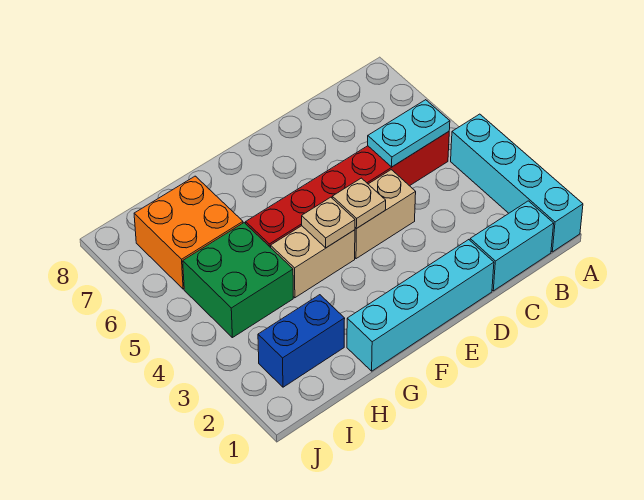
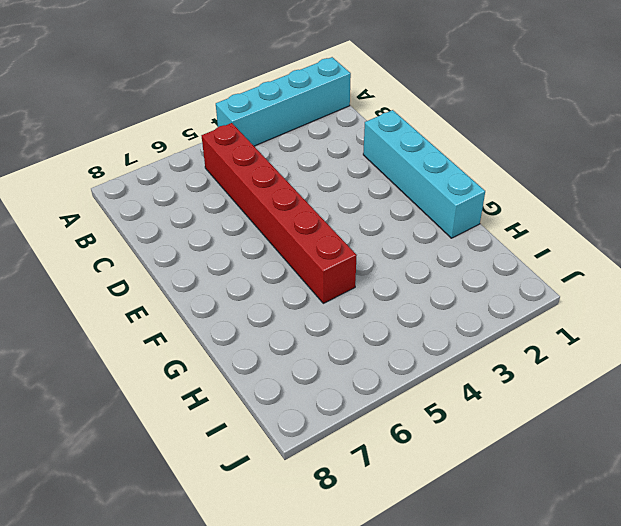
none -> cyan brick B1:C1 level 1
none -> tan brick D4:E4 level 1
none -> tan brick F4:G4 level 1

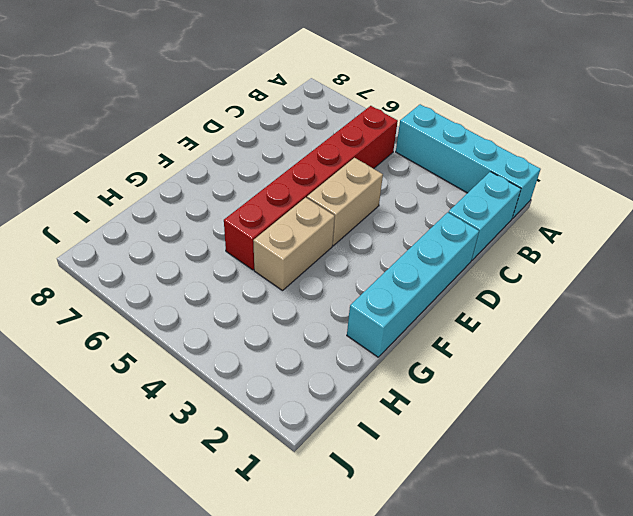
none -> blue brick H2:I2 level 1
none -> green brick H4:I5 level 1
none -> orange brick H6:I7 level 1

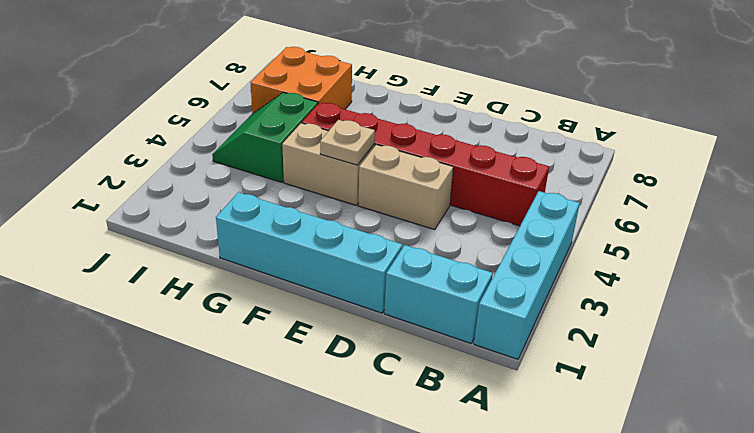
green slope H4:I5 level 1 top H -> green brick H4:I5 level 1
none -> blue brick H2:I2 level 1
none -> cyan plate B5:C5 level 2
none -> tan plate E4 level 2

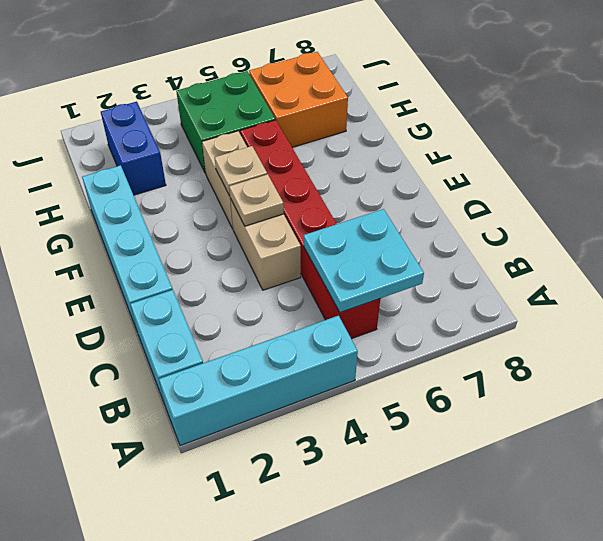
cyan plate B5:C6 level 2 -> cyan plate B5:C5 level 2

